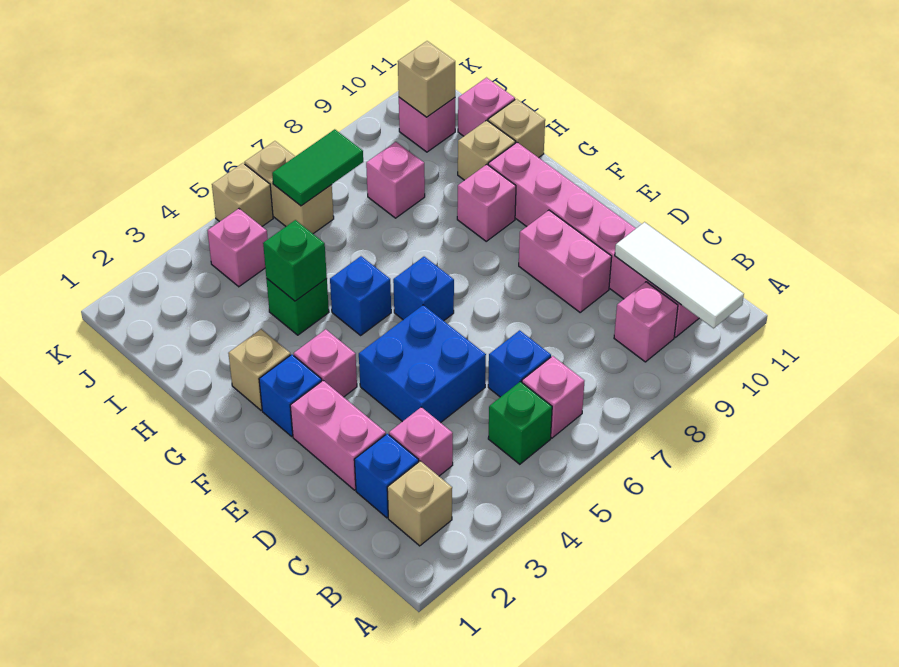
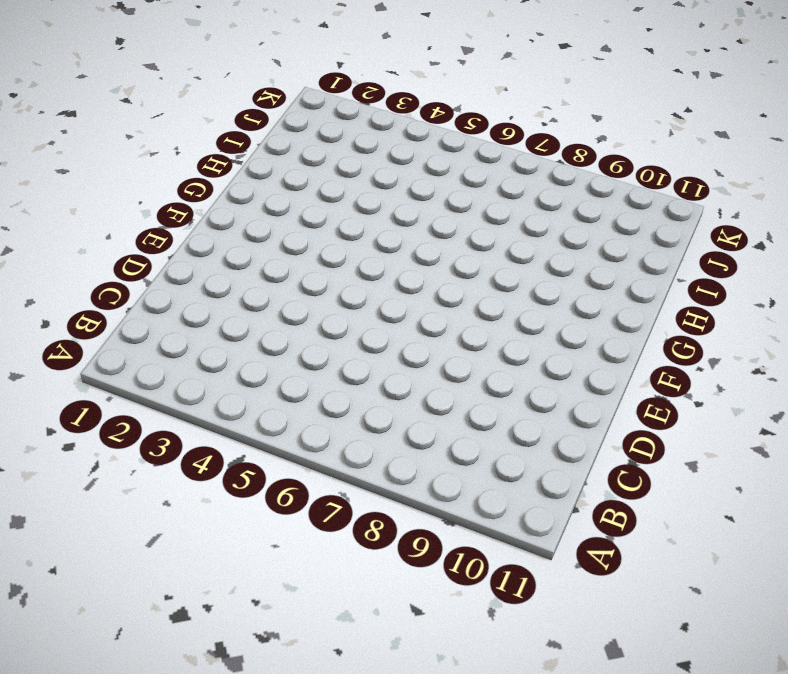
none -> tan brick B2 level 1
none -> green brick B5 level 1
none -> pink brick B6 level 1
none -> pink brick B9 level 1

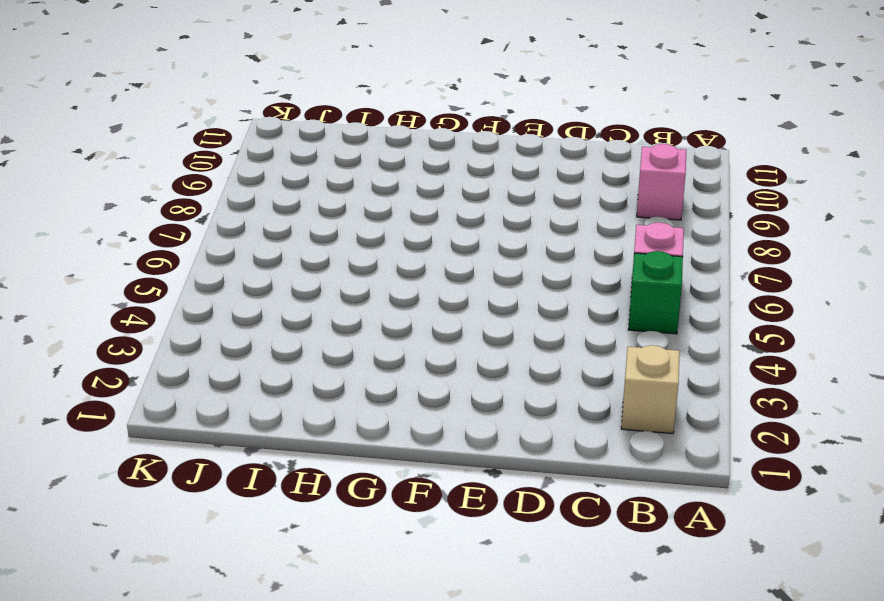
none -> pink brick B10:G10 level 1
none -> blue brick C2 level 1
none -> pink brick C3 level 1
none -> blue brick C6 level 1

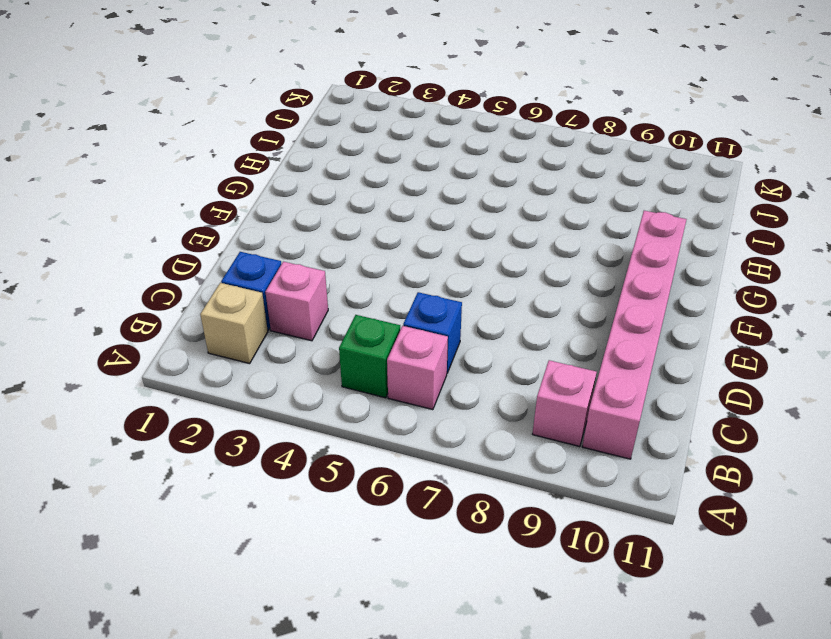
none -> pink brick D2:E2 level 1
none -> blue brick D4:E5 level 1
none -> pink brick D9:E9 level 1
none -> blue brick F2 level 1

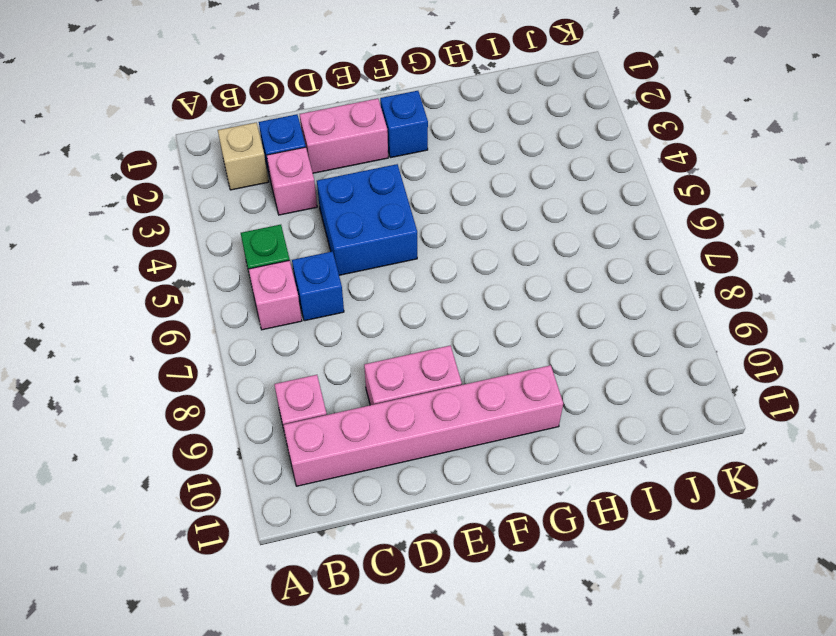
none -> pink brick F3 level 1
none -> blue brick F6 level 1
none -> tan brick G2 level 1
none -> blue brick G5 level 1

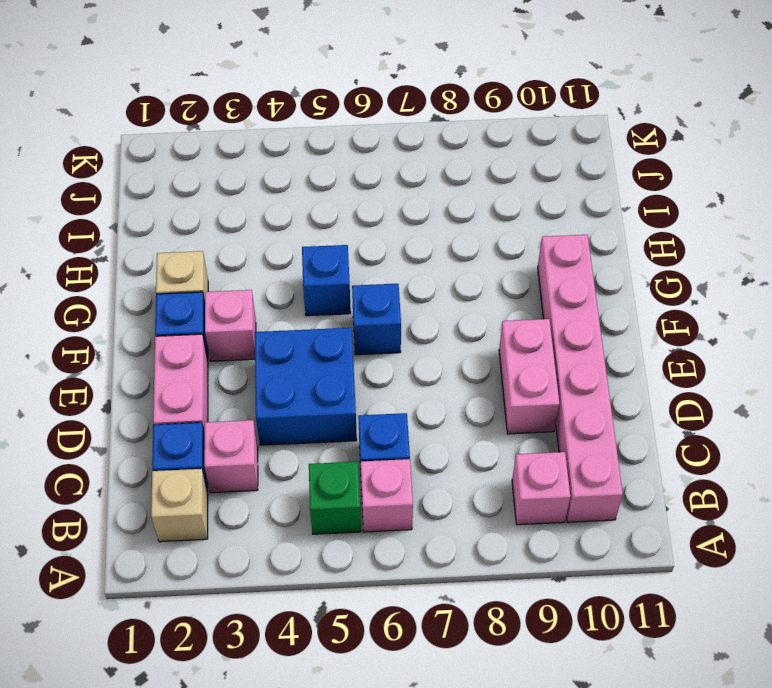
none -> pink brick G9 level 1
none -> green brick H4 level 1
none -> tan brick H10 level 1
none -> tan brick H11 level 1

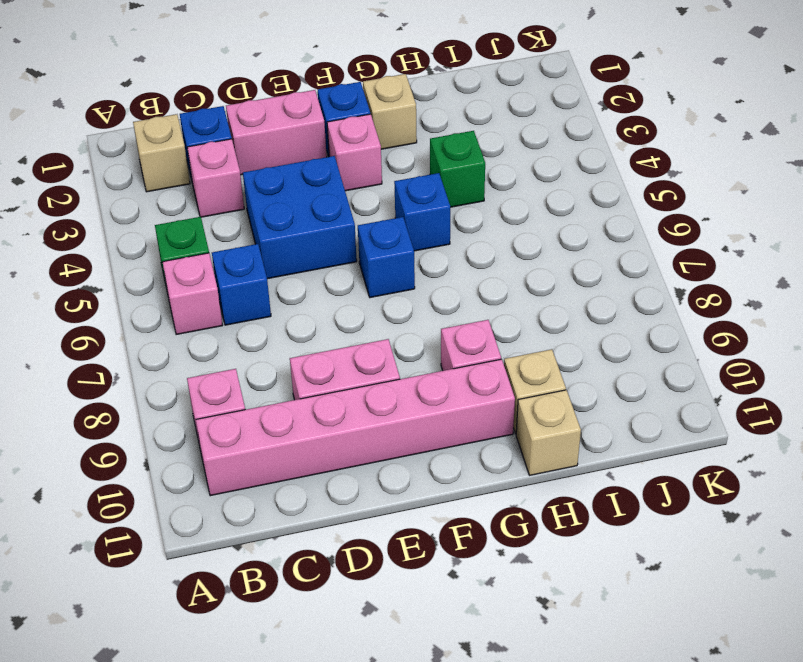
none -> pink brick I8 level 1
none -> pink brick I11 level 1
none -> pink brick J4 level 1
none -> tan brick J6:K6 level 1

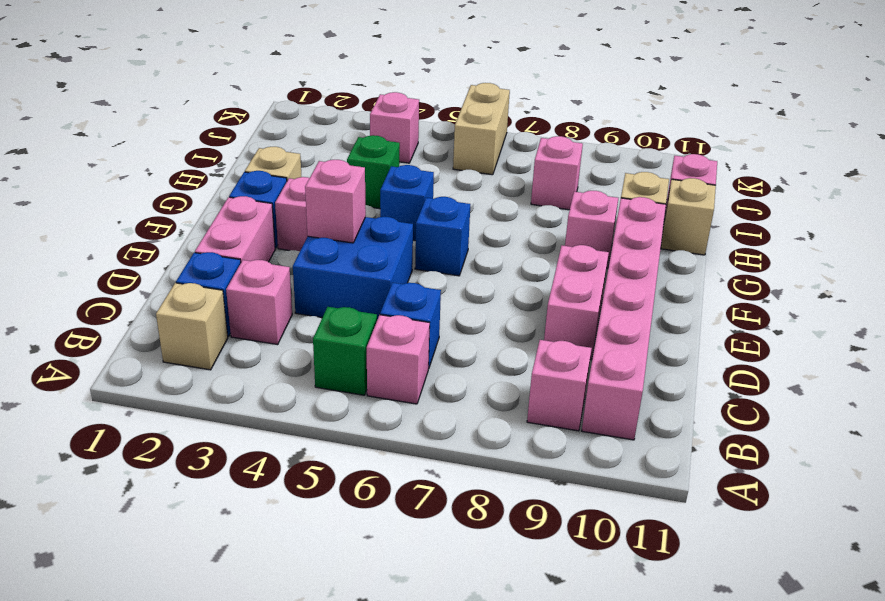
pink brick E4 level 2 -> pink brick J10 level 1
none -> tan brick K5 level 1
none -> white tile A10:C10 level 2
none -> green brick H4 level 2
none -> green tile J6:J7 level 2

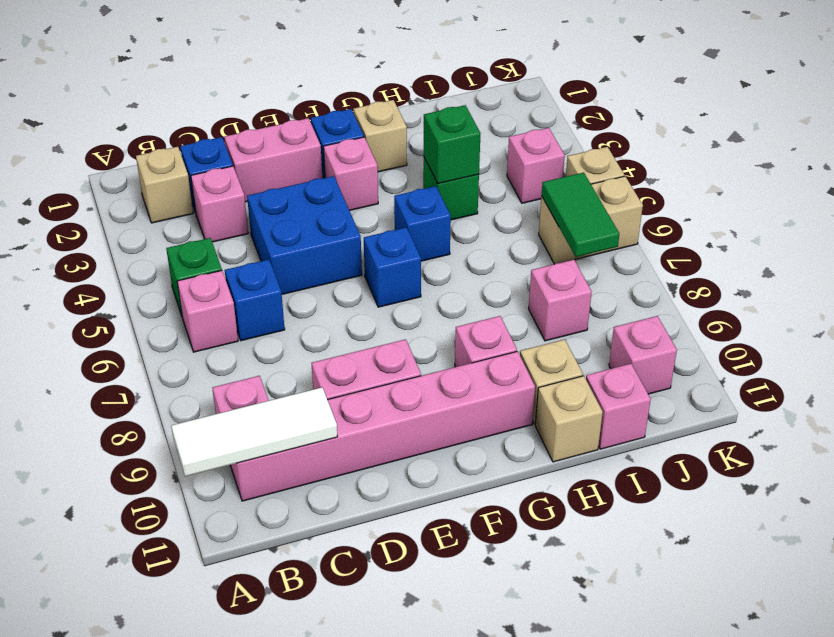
none -> tan brick J10 level 2

